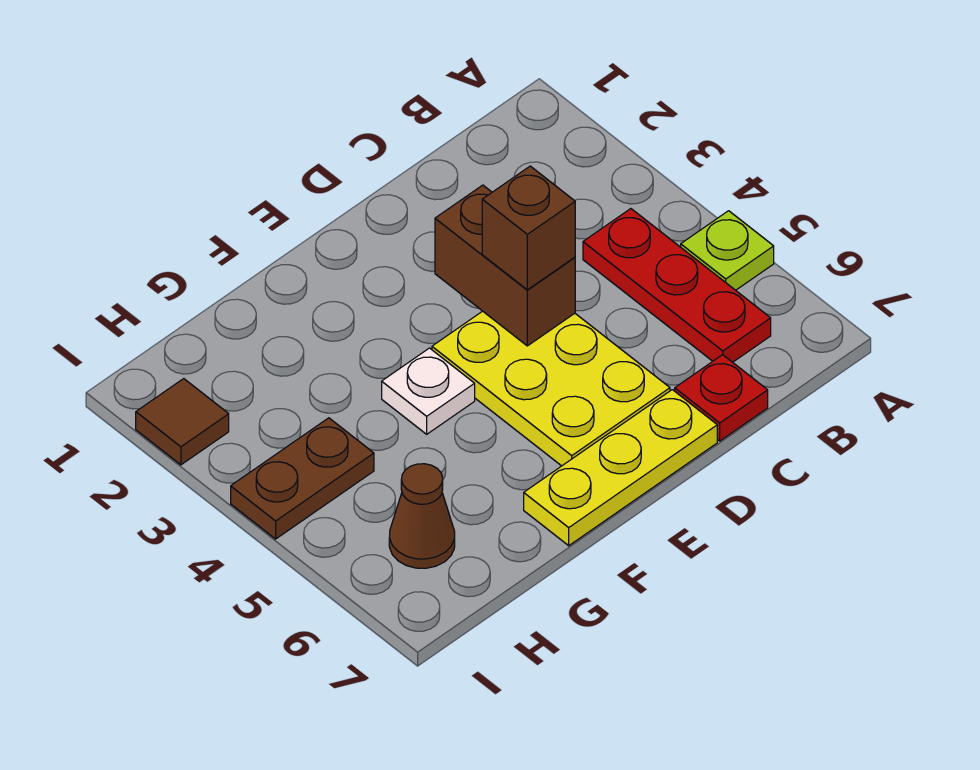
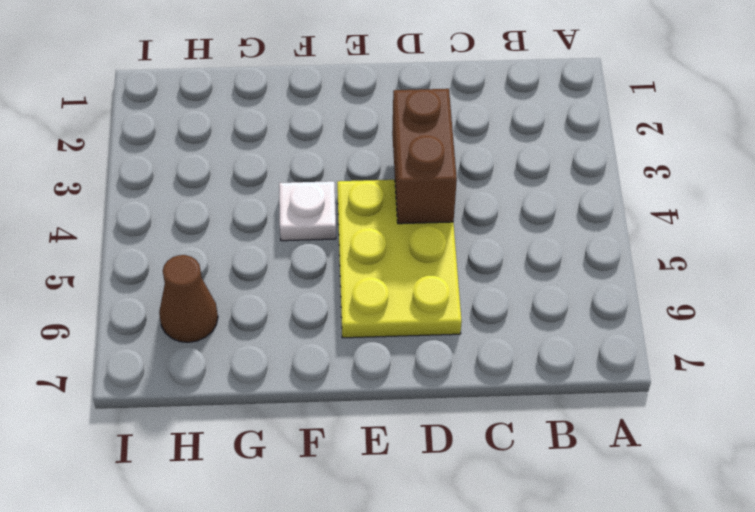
none -> lime plate A5 level 1
none -> red plate B4:B6 level 1

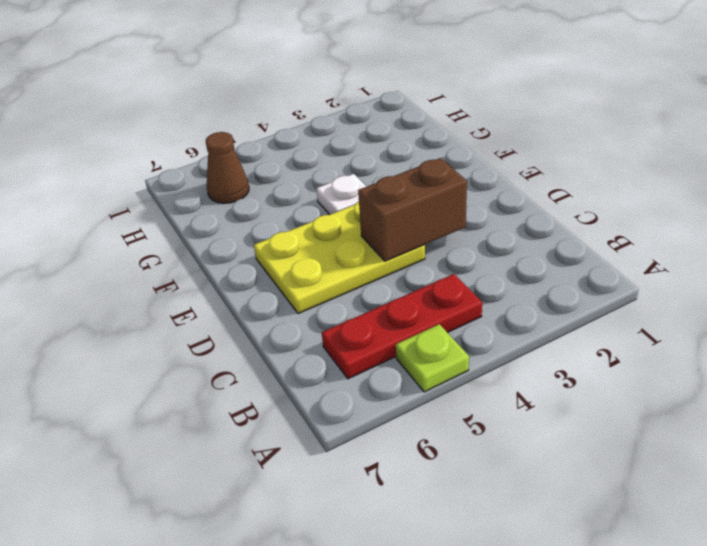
none -> red plate C7 level 1
none -> yellow plate D7:F7 level 1

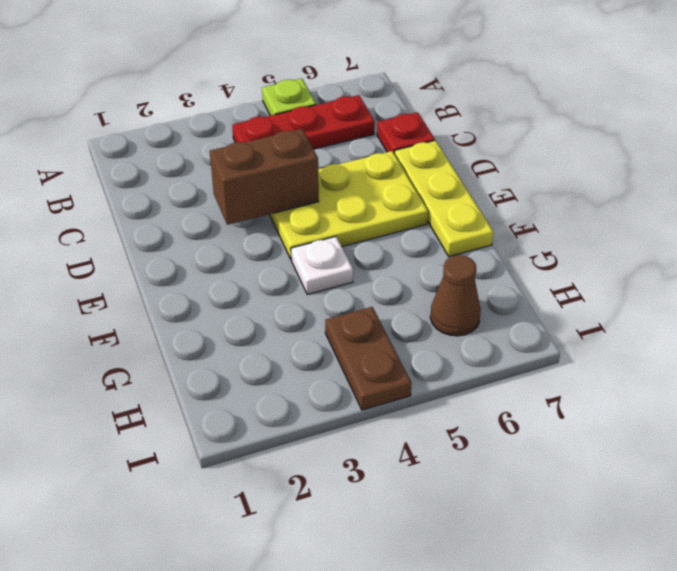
none -> brown tile I2 level 1
none -> brown brick D4 level 3

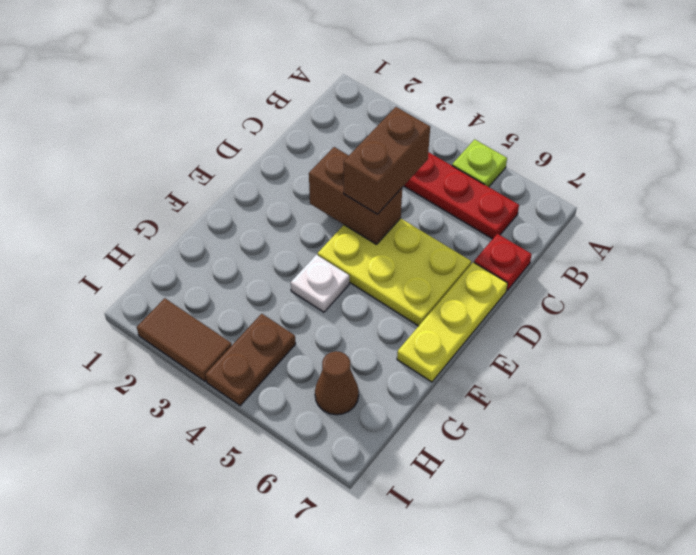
brown brick C4:D4 level 3 -> brown brick D4 level 3
brown tile I2:I3 level 1 -> brown tile I2 level 1

